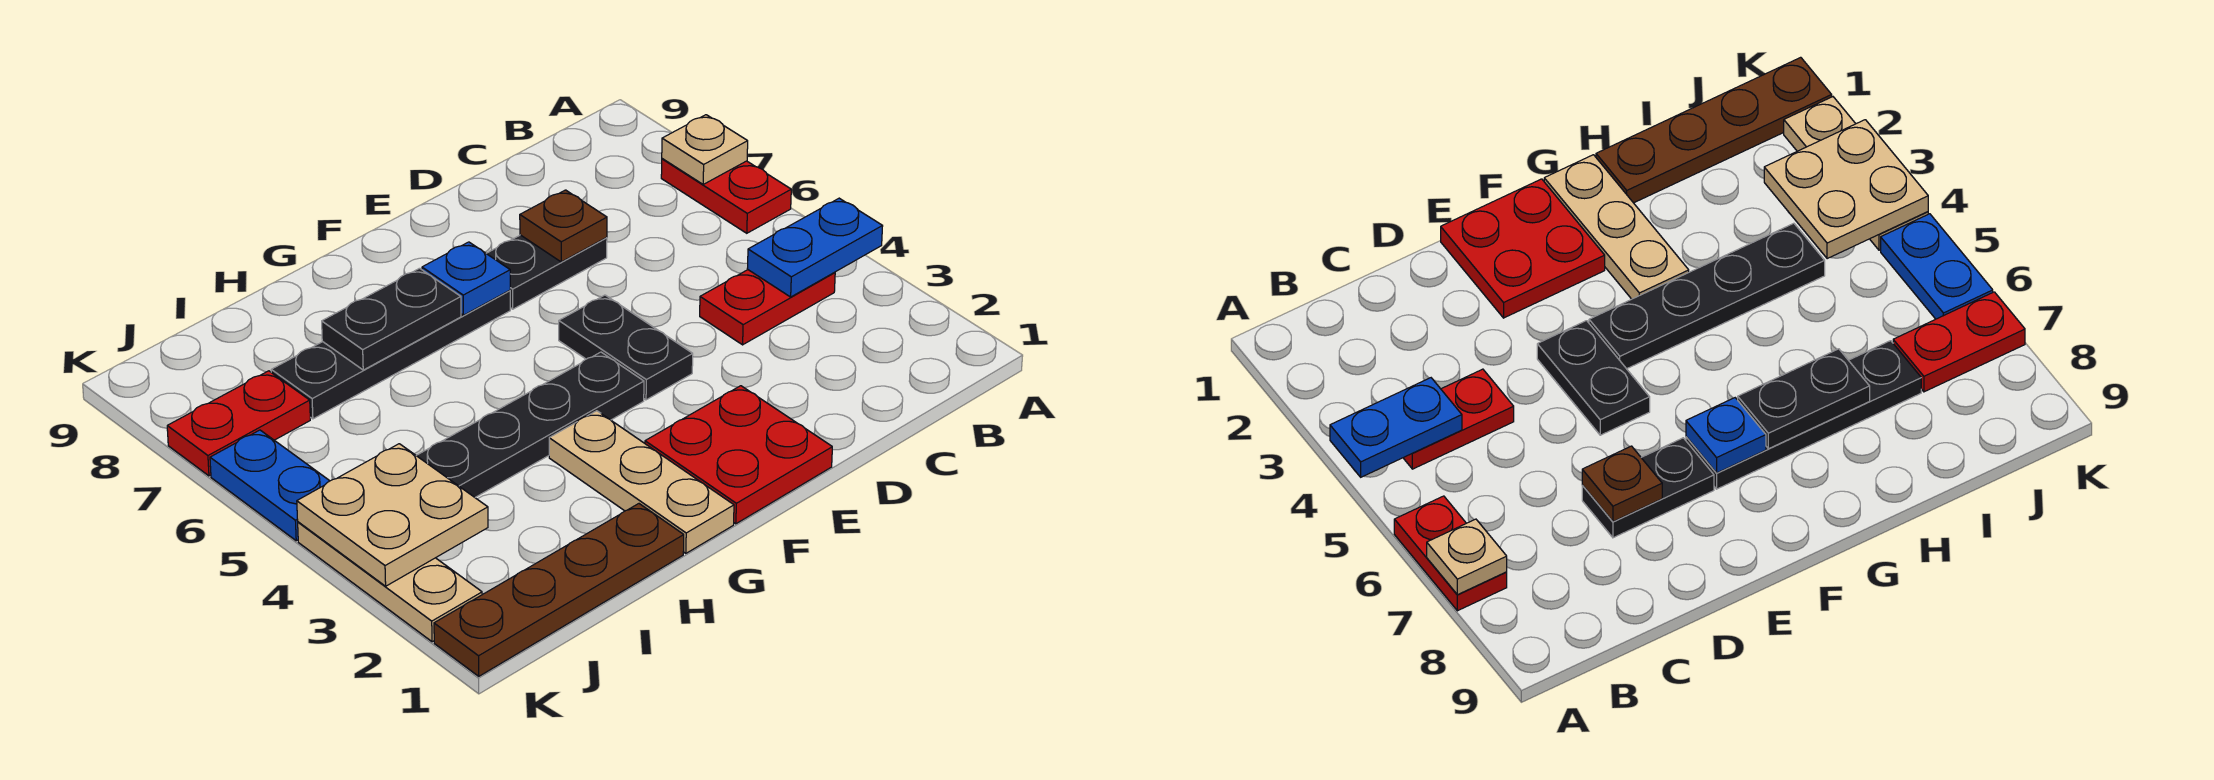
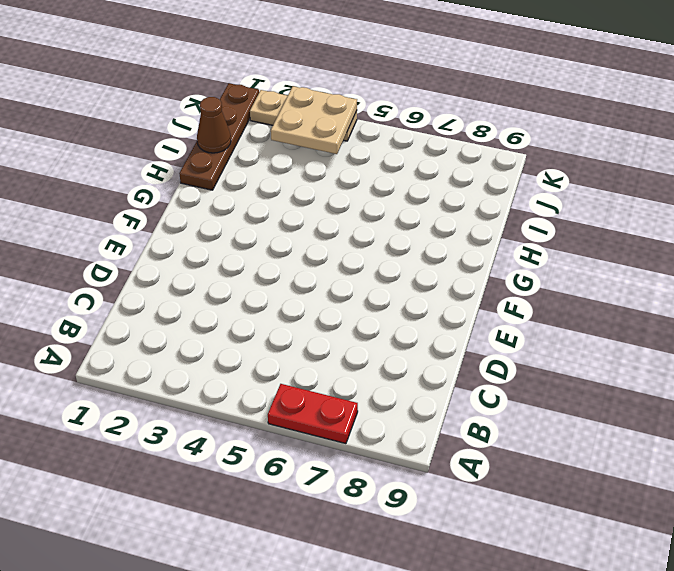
brown cone I1 level 2 -> none
none -> red plate B4:C4 level 1
none -> black plate D7:E7 level 1
none -> red plate E1:F2 level 1

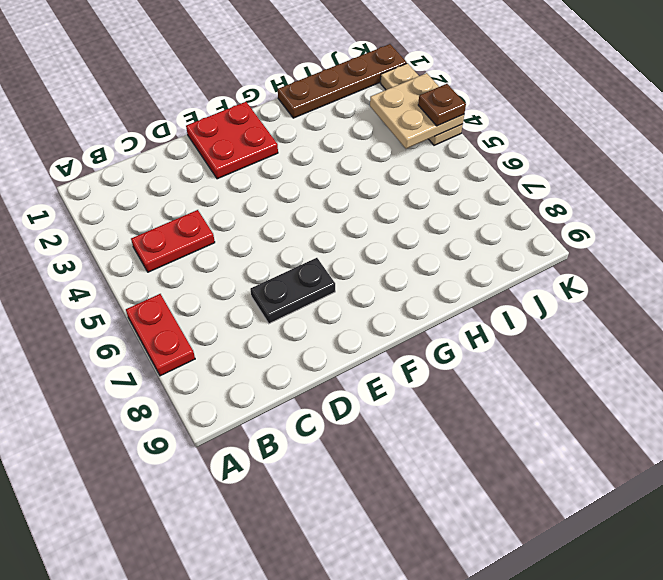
brown plate K4 level 3 -> brown plate D7 level 2
none -> black plate E4:E5 level 1
none -> black plate F4:I4 level 1
none -> black plate F7:I7 level 1

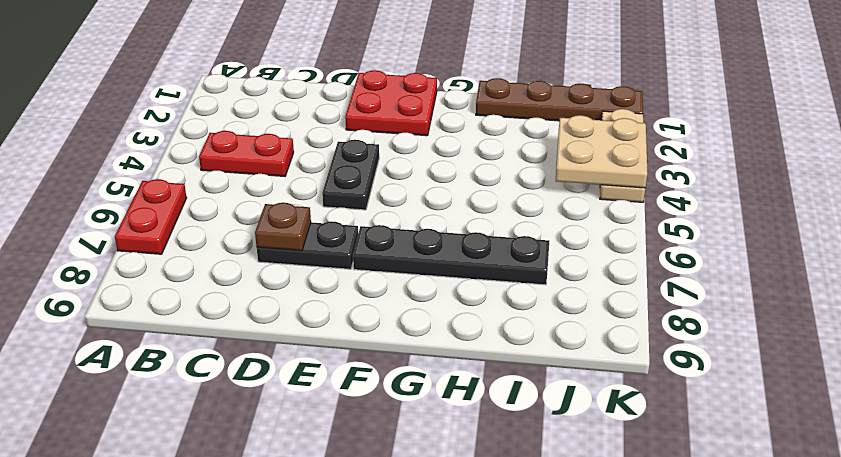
none -> black plate F4:I4 level 1
none -> tan plate G1:G3 level 1
none -> red plate J7:K7 level 1

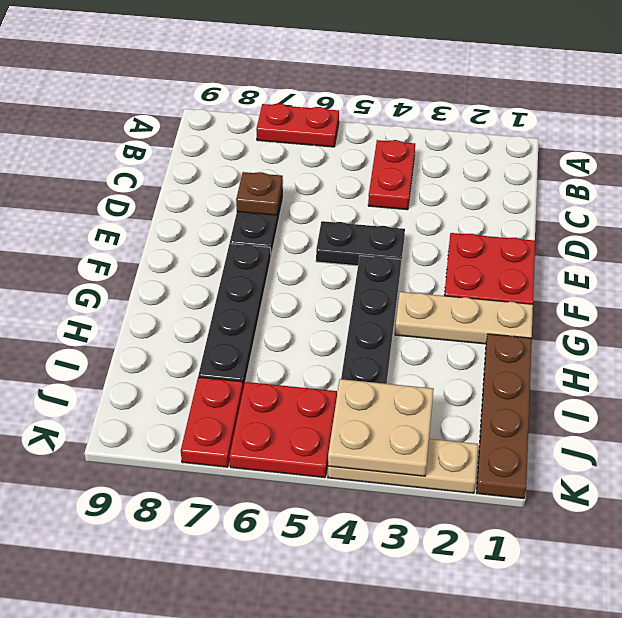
red plate J5:K6 level 1 -> blue plate K5:K6 level 1
none -> blue plate A4:B4 level 2
none -> tan plate A7 level 2
none -> blue plate F7 level 2

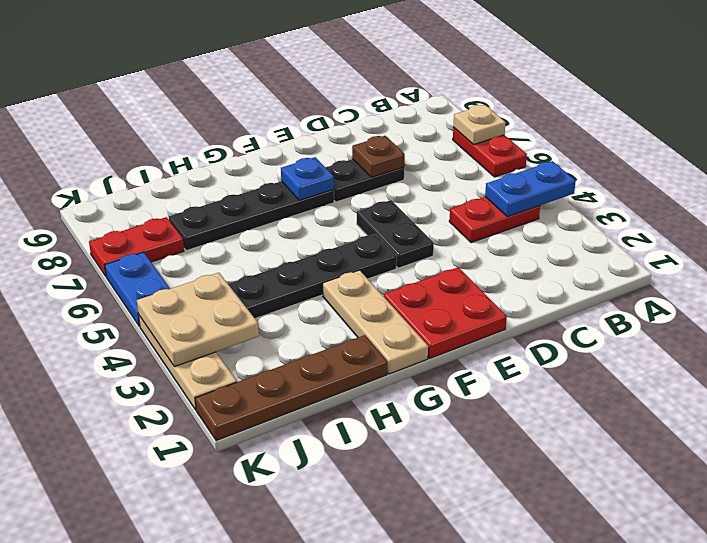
none -> black plate G7:H7 level 2

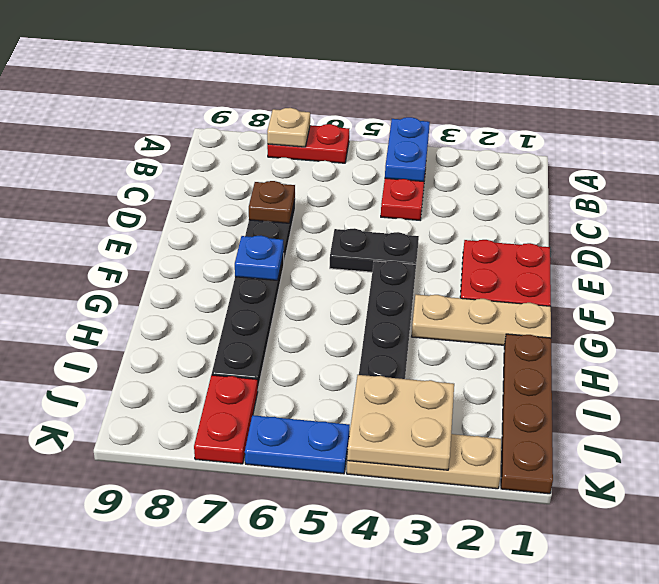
none -> black plate G7:H7 level 2

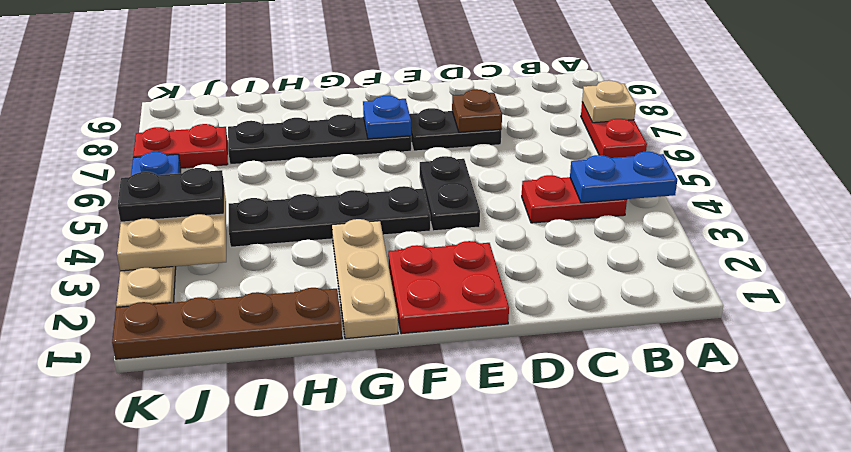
black plate J4:K4 level 3 -> black plate G7:H7 level 2

